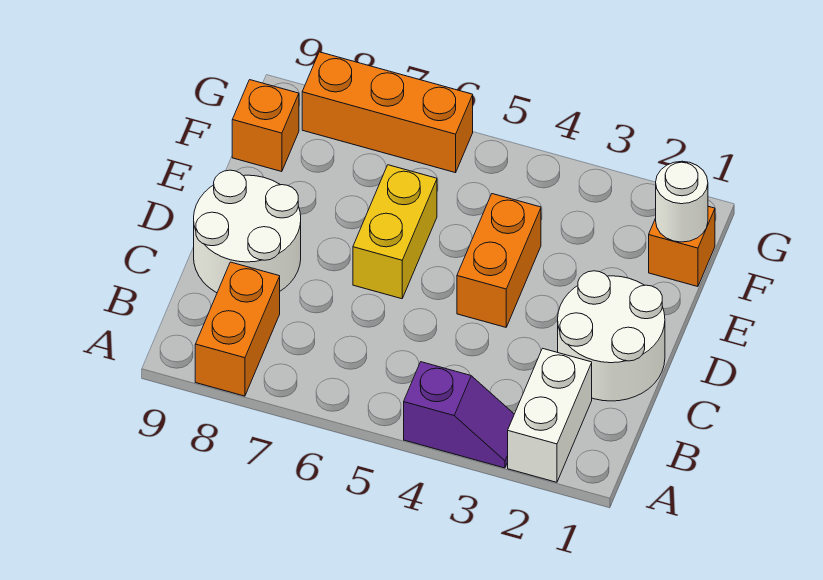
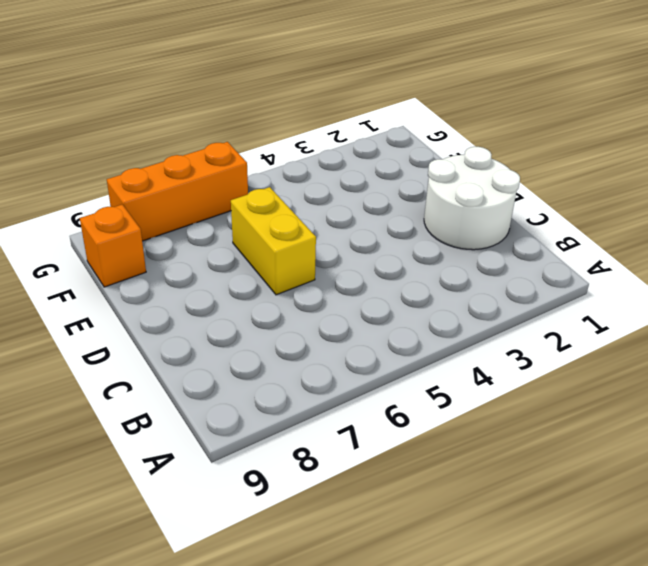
none -> white brick A2:B2 level 1
none -> purple slope A3:A4 level 1 top 4

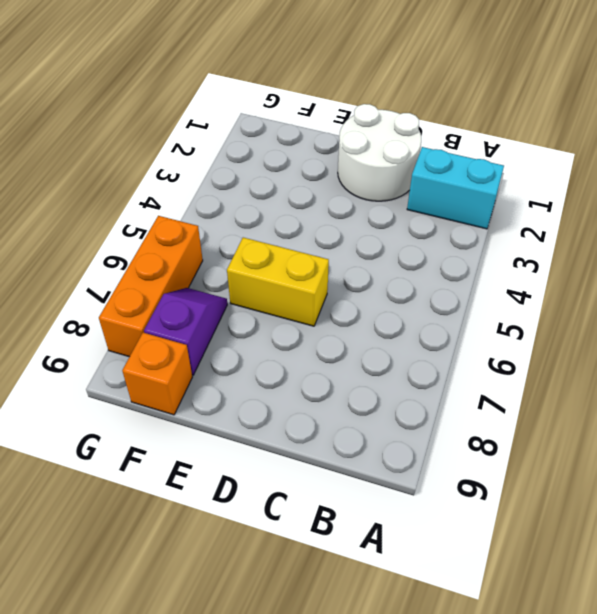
cyan brick A2:B2 level 1 -> white brick A2:B2 level 1
purple slope F7:F8 level 1 top 8 -> purple slope A3:A4 level 1 top 4
none -> orange brick A8:B8 level 1
none -> white round brick C8:D9 level 1

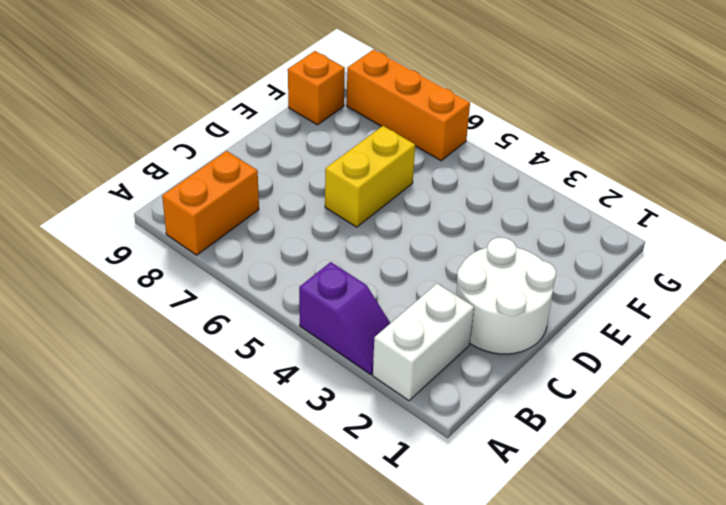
none -> white round brick C8:D9 level 1
none -> orange brick D4:E4 level 1

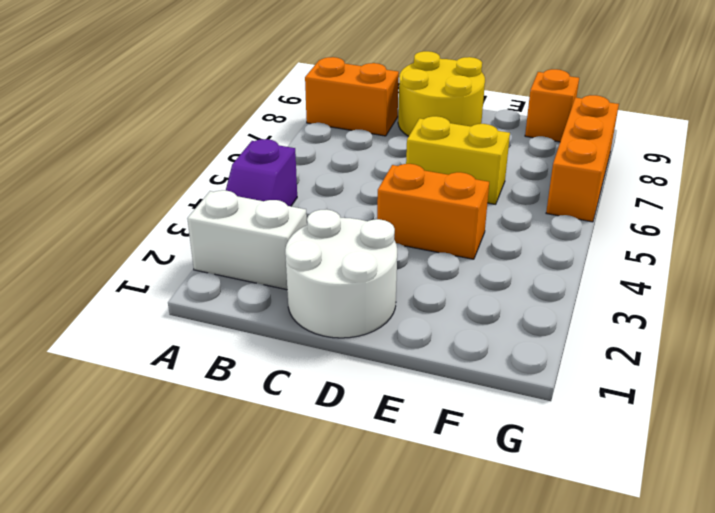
yellow round brick C8:D9 level 1 -> white round brick C8:D9 level 1
none -> orange brick F1 level 1
none -> white round brick F1 level 2

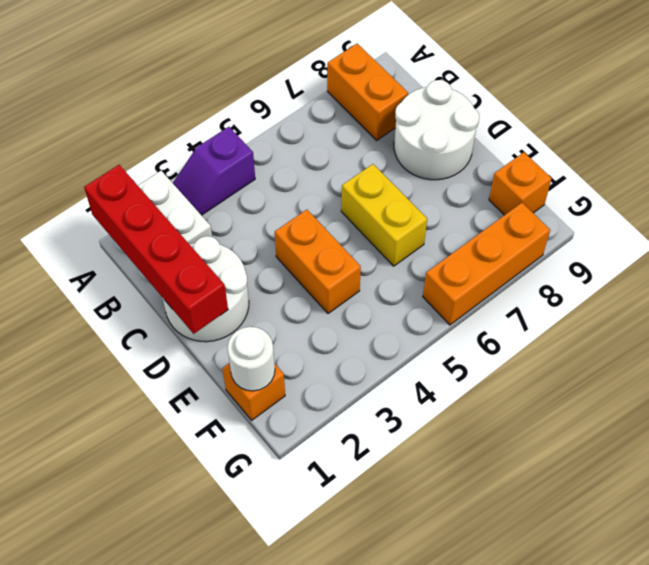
red brick A1:D1 level 2 -> none

